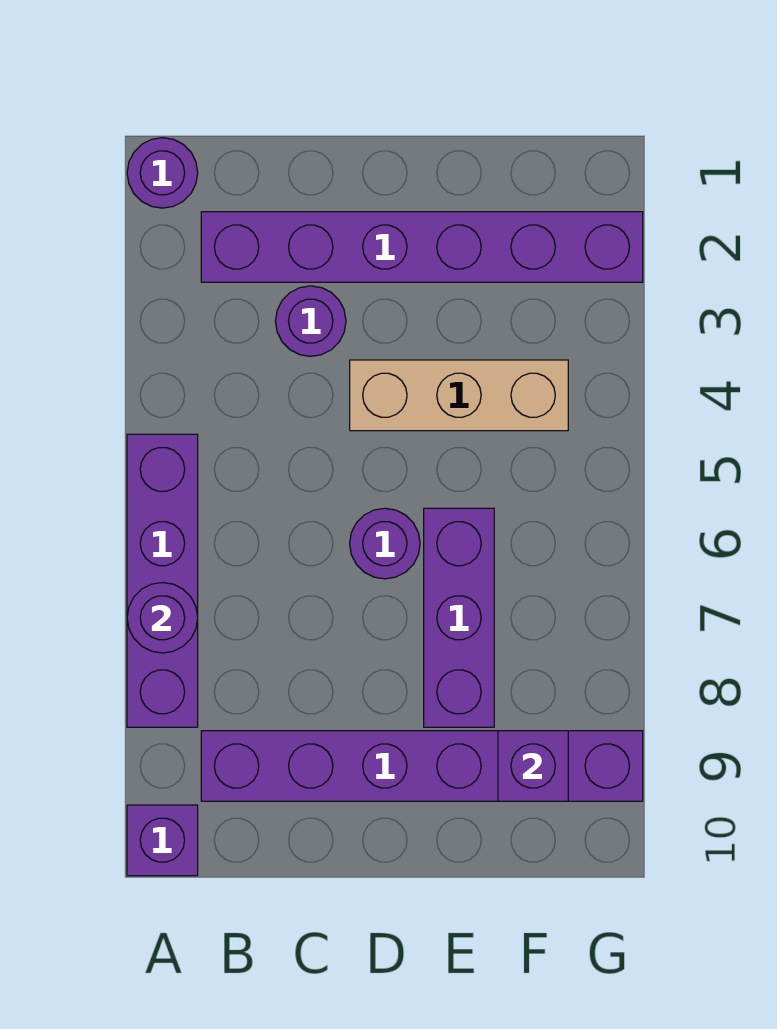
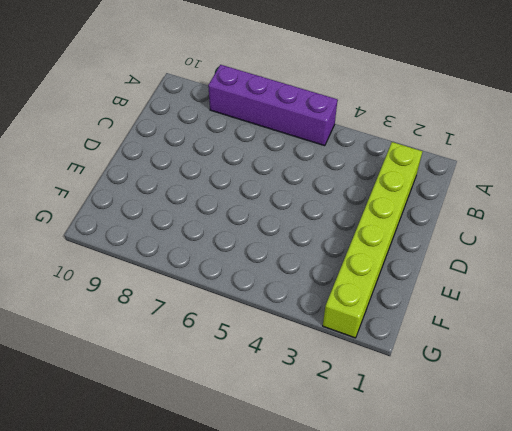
lime brick B2:G2 level 1 -> purple brick B2:G2 level 1
none -> purple round brick A1 level 1
none -> purple brick A10 level 1

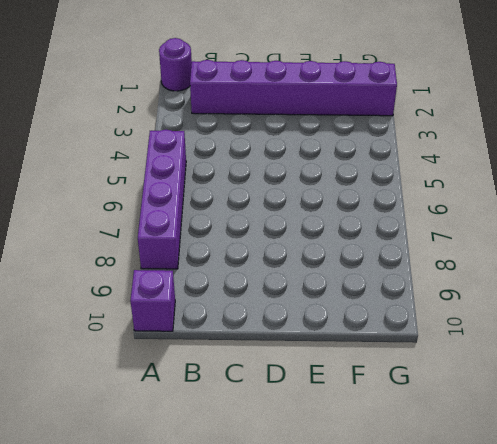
none -> purple brick B9:G9 level 1
none -> purple round brick C3 level 1

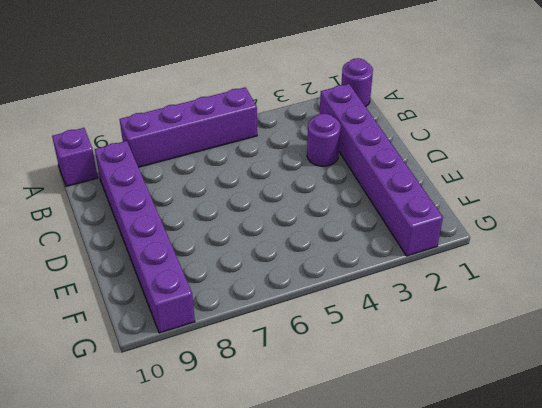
none -> tan brick D4:F4 level 1
none -> purple round brick D6 level 1

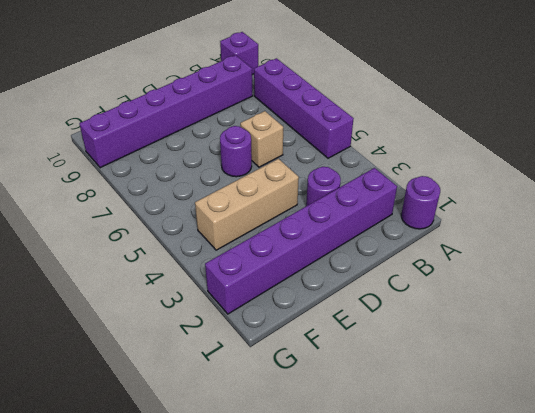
tan brick C6 level 1 -> none
none -> purple brick E6:E8 level 1
none -> purple round brick A7 level 2

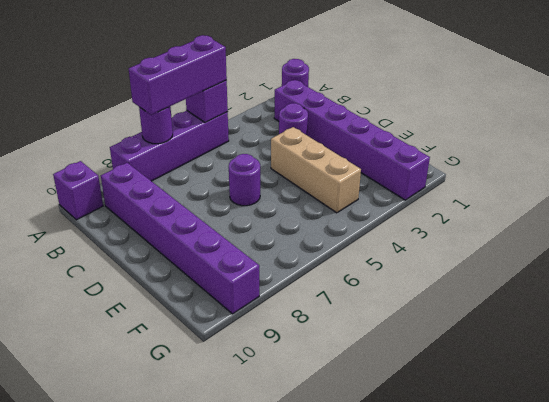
purple brick A5 level 2 -> purple brick F9 level 2
purple brick A5:A7 level 3 -> purple brick E6:E8 level 1

